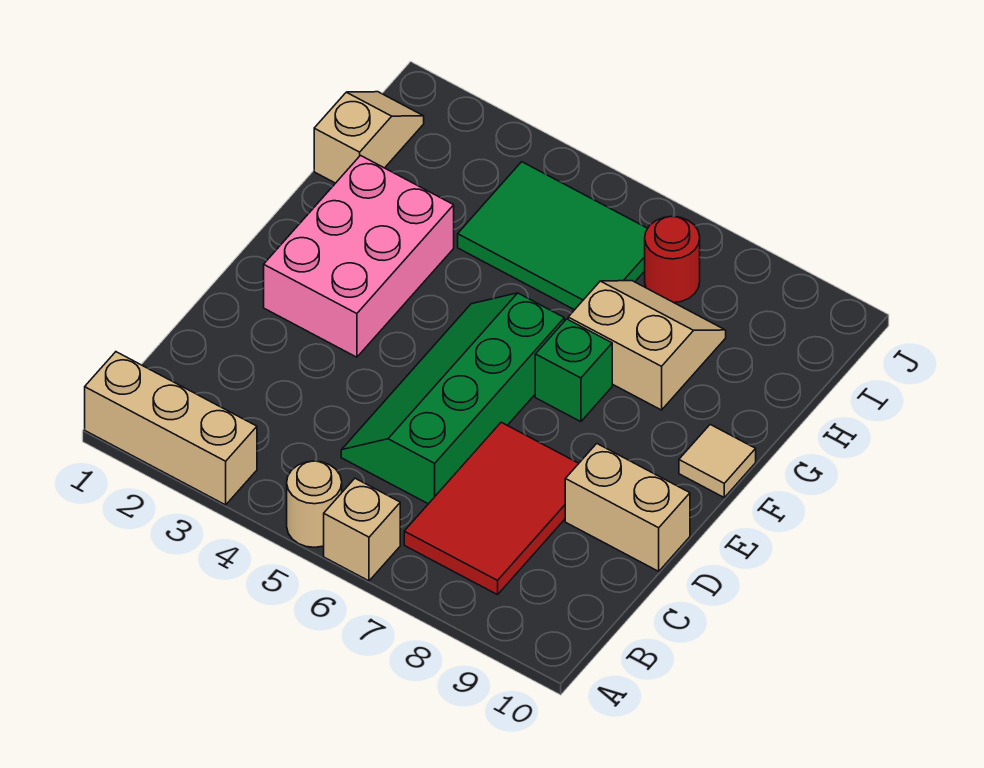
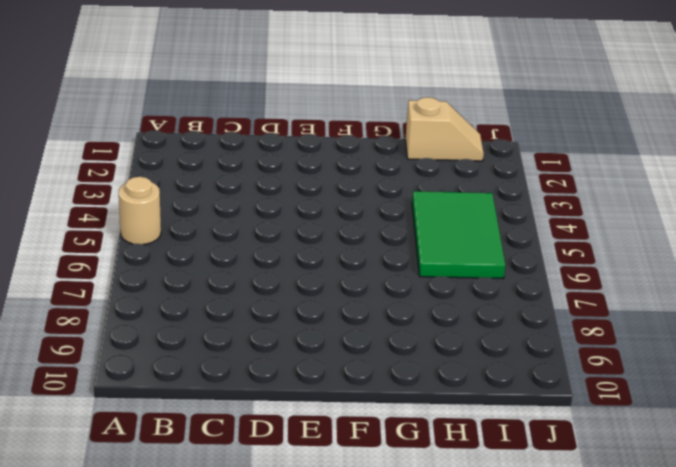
none -> tan brick A1:A3 level 1
none -> tan brick A6 level 1
none -> red tile B7:D8 level 1

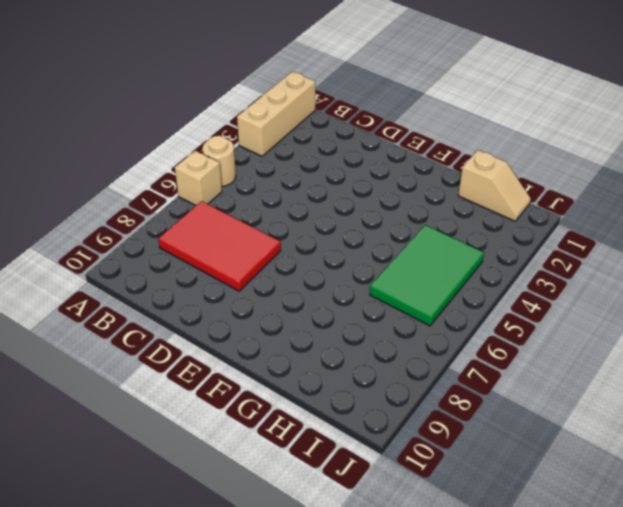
none -> green slope C5:F6 level 1 top 6
none -> tan brick D9:D10 level 1
none -> pink brick E2:G3 level 1

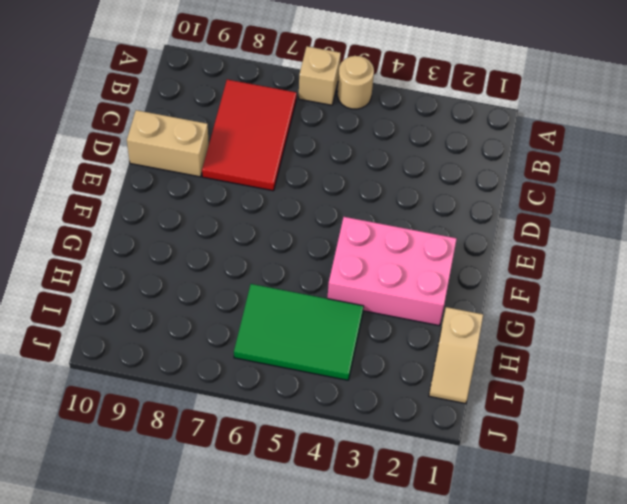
pink brick F2:G4 level 1 -> pink brick E2:G3 level 1
none -> tan brick A1:A3 level 1
none -> green slope C5:F6 level 1 top 6
none -> green brick F7 level 1

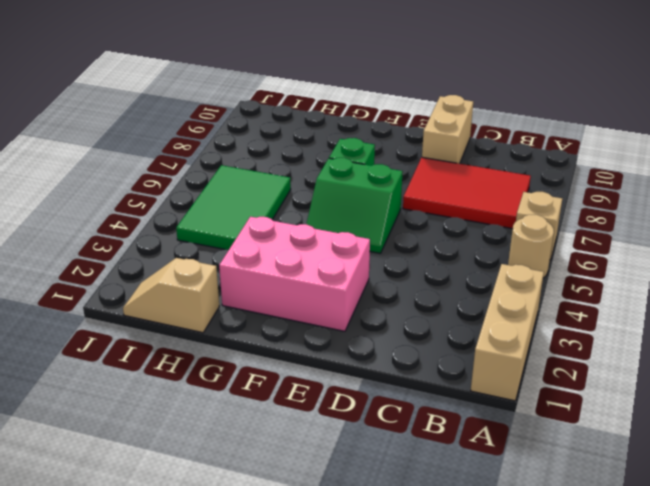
green slope E5:F6 level 1 top 6 -> green slope C5:F6 level 1 top 6
none -> tan tile F10 level 1
none -> tan slope G7:H8 level 1 top G
none -> red round brick I7 level 1

